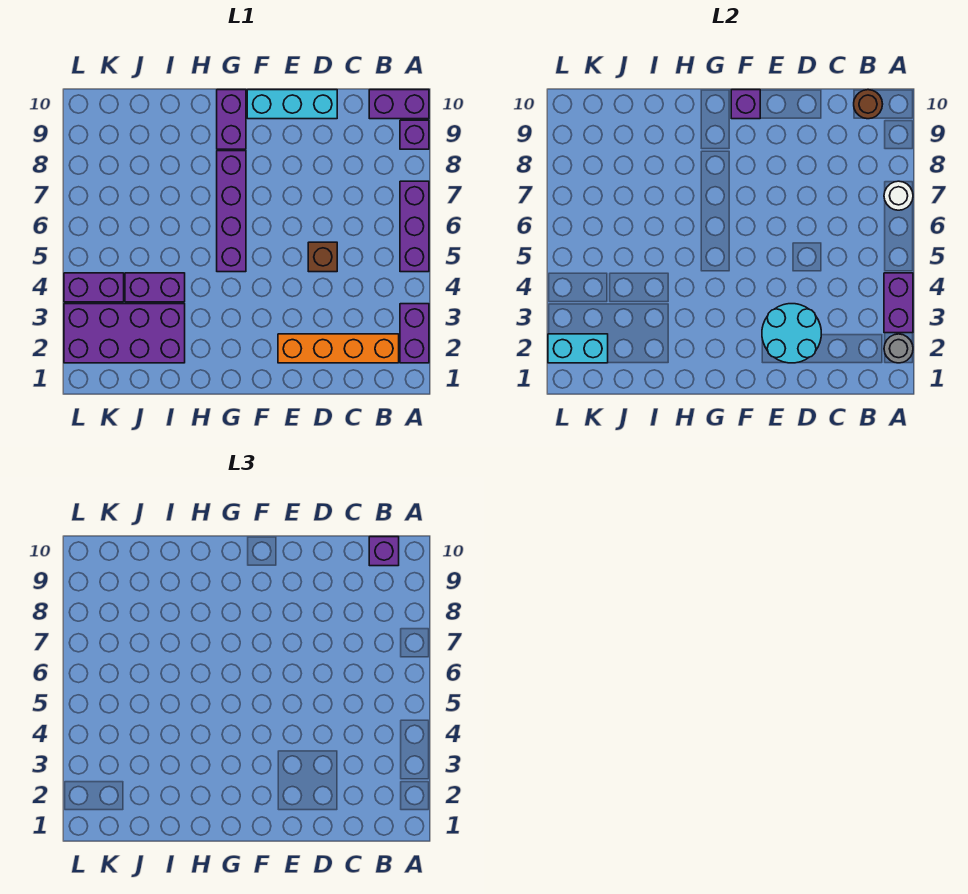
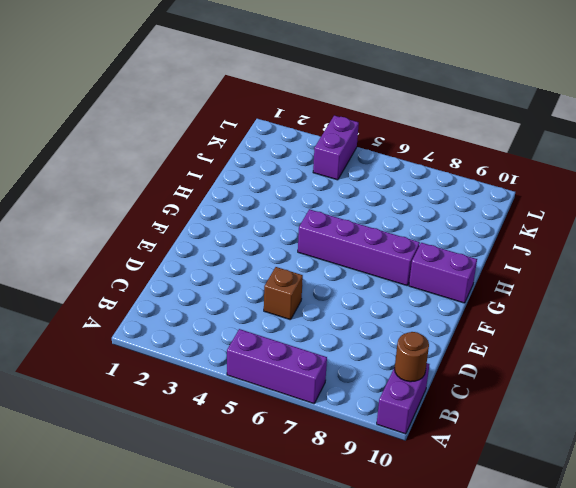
none -> purple brick A2:A3 level 1
none -> purple brick A9 level 1
none -> orange brick B2:E2 level 1

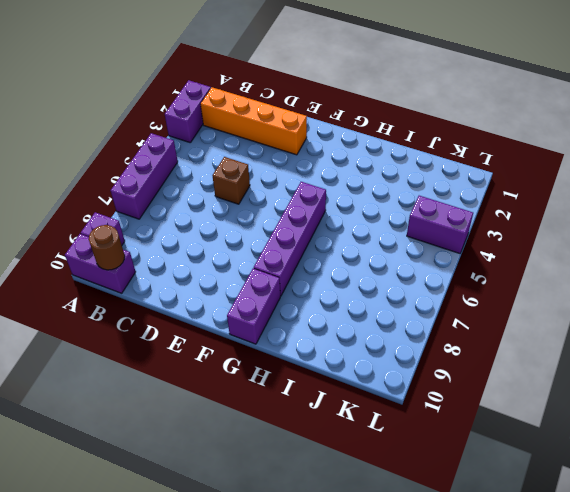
none -> cyan brick D10:F10 level 1
none -> purple brick I2:L3 level 1
none -> purple brick I4:J4 level 1

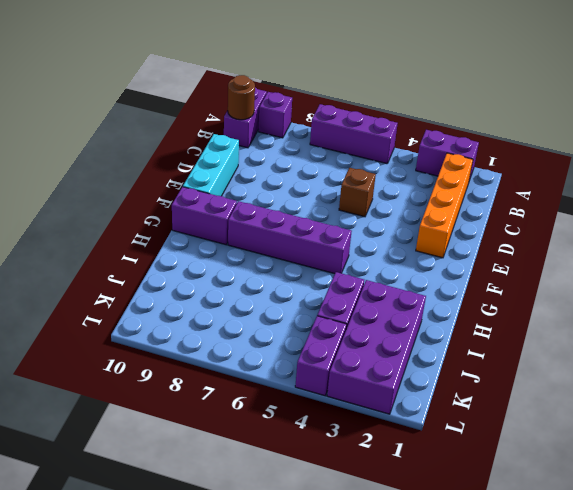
none -> grey round brick A2 level 2
none -> purple brick A3:A4 level 2
none -> white round brick A7 level 2

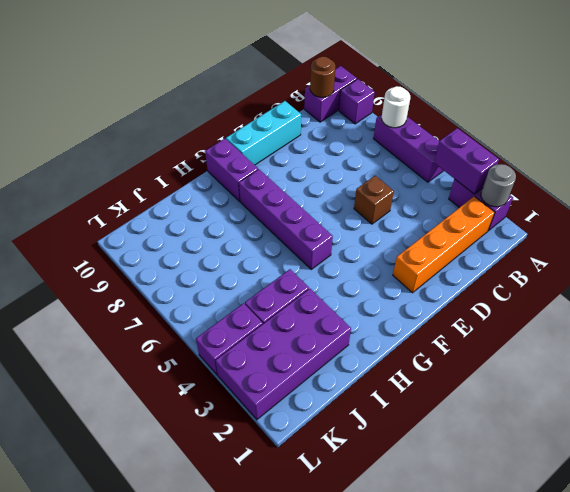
none -> cyan round brick D2:E3 level 2
none -> purple brick F10 level 2
none -> cyan brick K2:L2 level 2

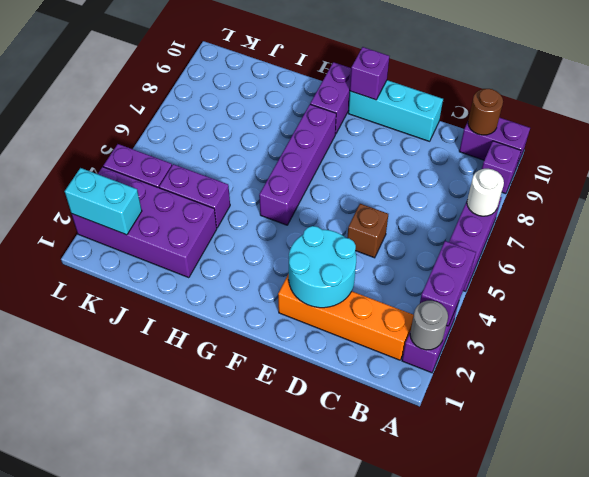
none -> purple brick B10 level 3

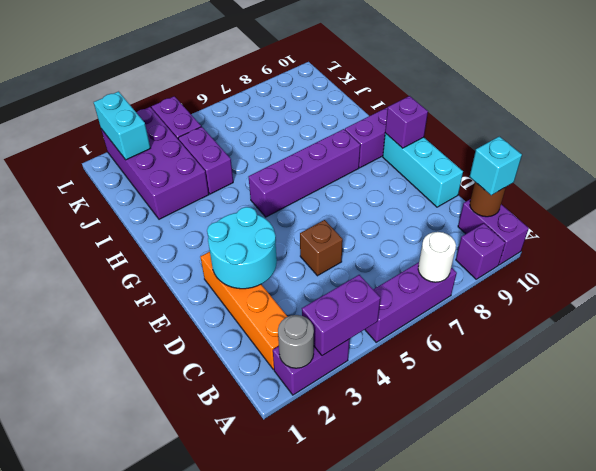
cyan brick B10 level 3 -> purple brick B10 level 3

